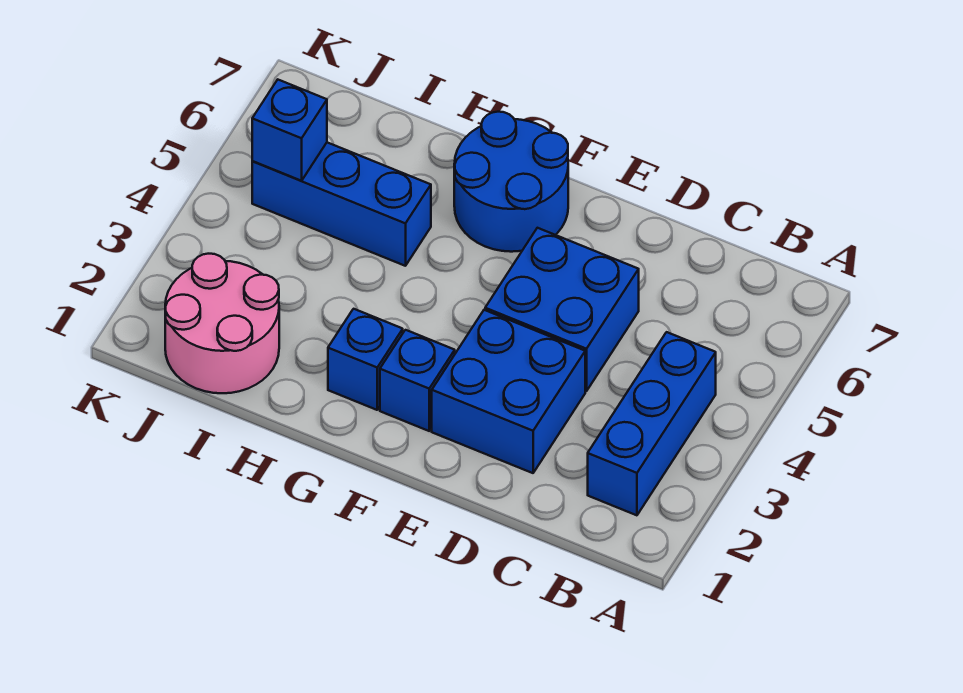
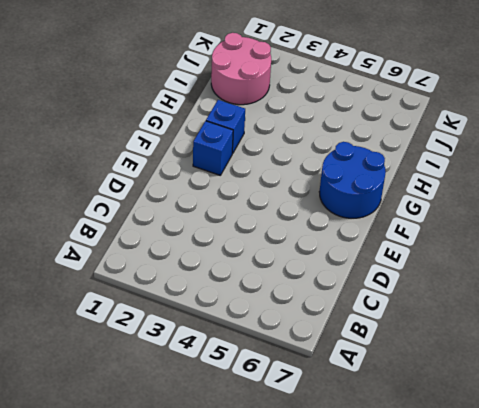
none -> blue brick B2:B4 level 1
none -> blue brick D2:E3 level 1

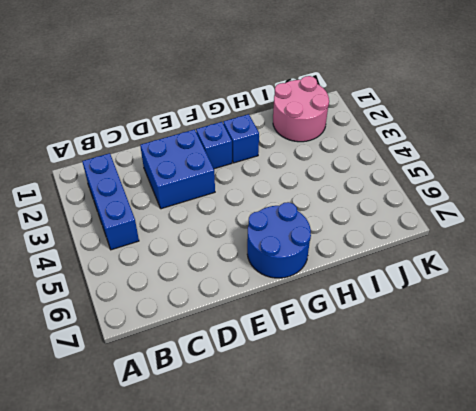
none -> blue brick D4:E5 level 1
none -> blue brick H5:J5 level 1

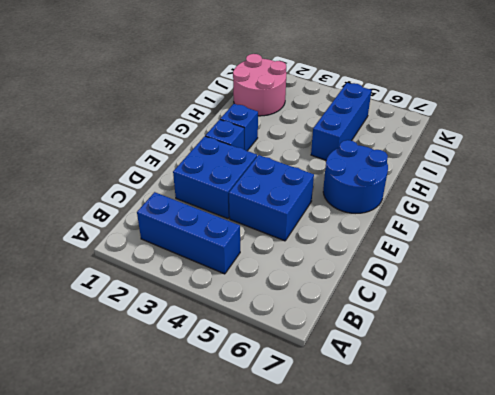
none -> blue brick J5 level 2

